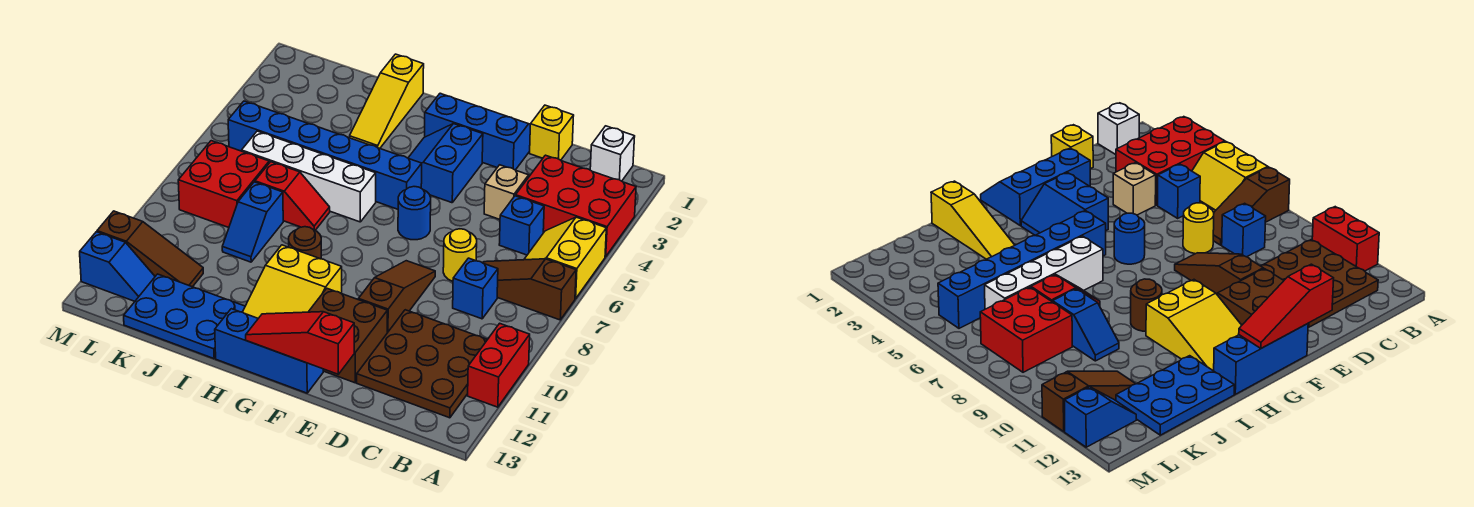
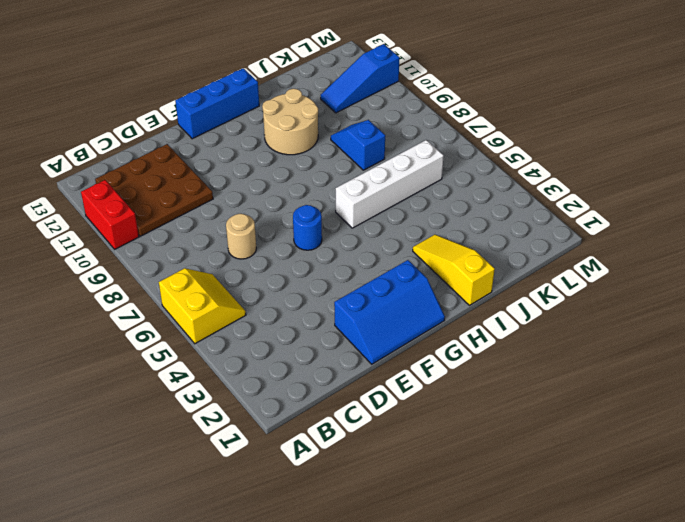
tan round brick D7 level 1 -> yellow round brick D7 level 1
tan round brick H10:I11 level 1 -> yellow slope G10:H12 level 1 top 10
blue slope K11:M11 level 1 top M -> brown slope K11:M11 level 1 top M
none -> red brick A3:C4 level 1
none -> brown slope A7:C7 level 1 top A
none -> white brick B1 level 1

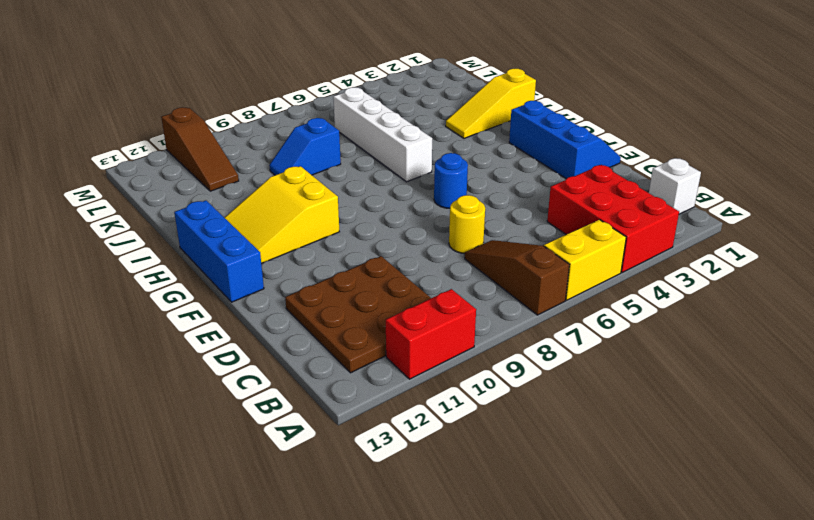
none -> blue brick C5 level 1
none -> blue brick C8 level 1
none -> yellow brick D1 level 1

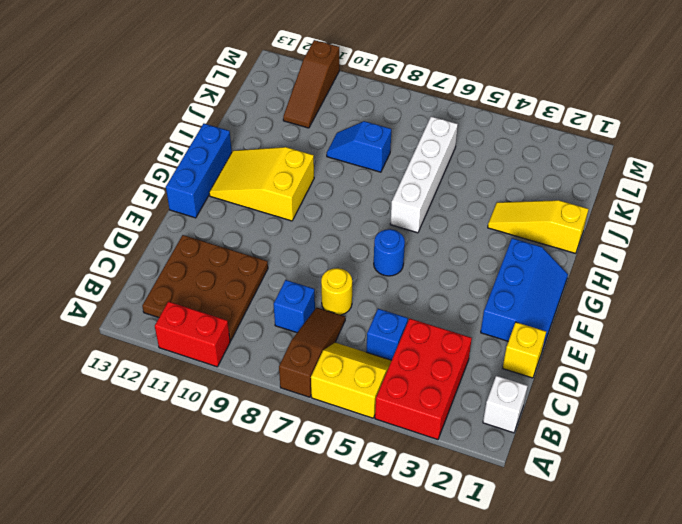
none -> tan brick D4 level 1
none -> brown slope E8:E10 level 1 top 10
none -> brown brick E11:F12 level 1

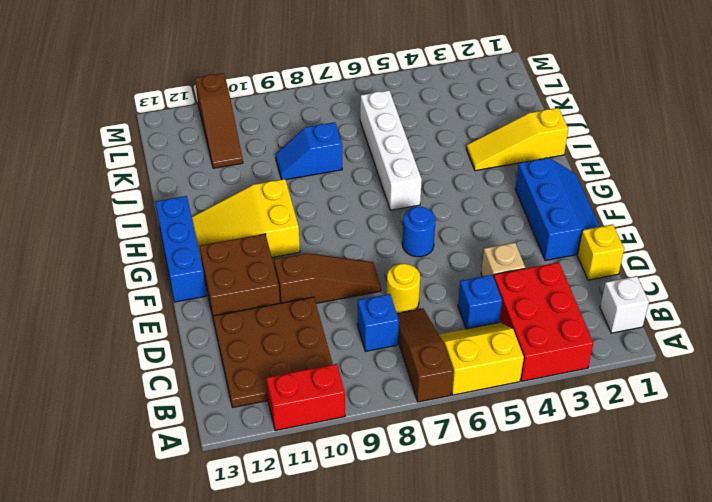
none -> blue slope F3:G4 level 1 top F
none -> blue brick G5:L5 level 1
none -> brown round brick H9 level 1

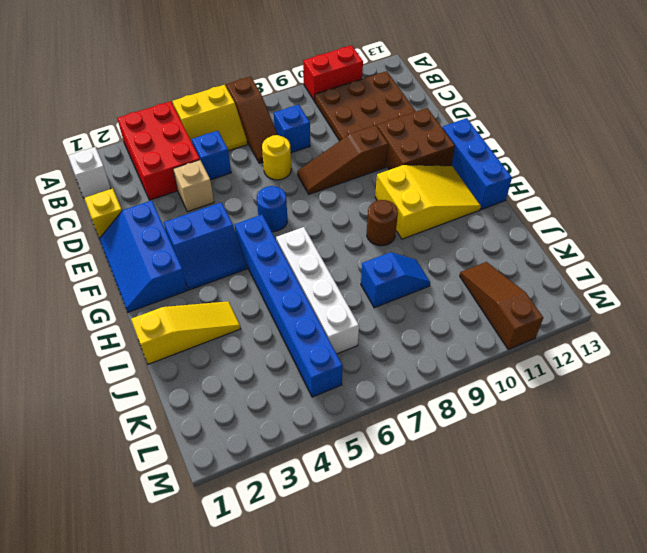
none -> red slope I7:J7 level 1 top J
none -> blue plate I12:K13 level 1
none -> red brick K7:L8 level 1

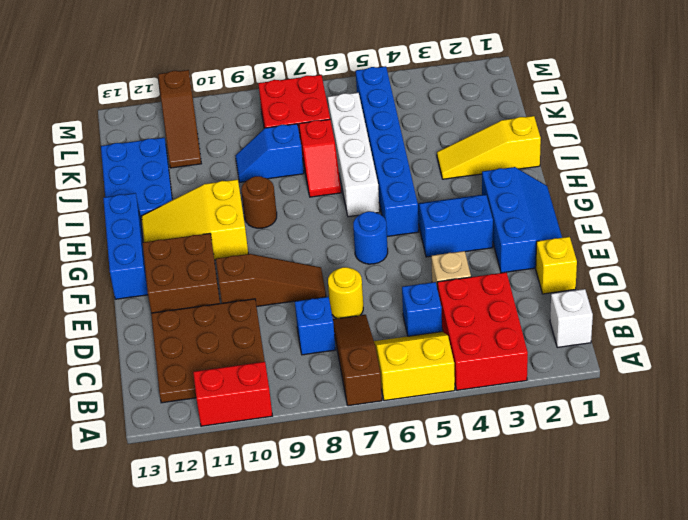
none -> blue slope L12:M12 level 1 top M
none -> red slope E13:G13 level 2 top E

